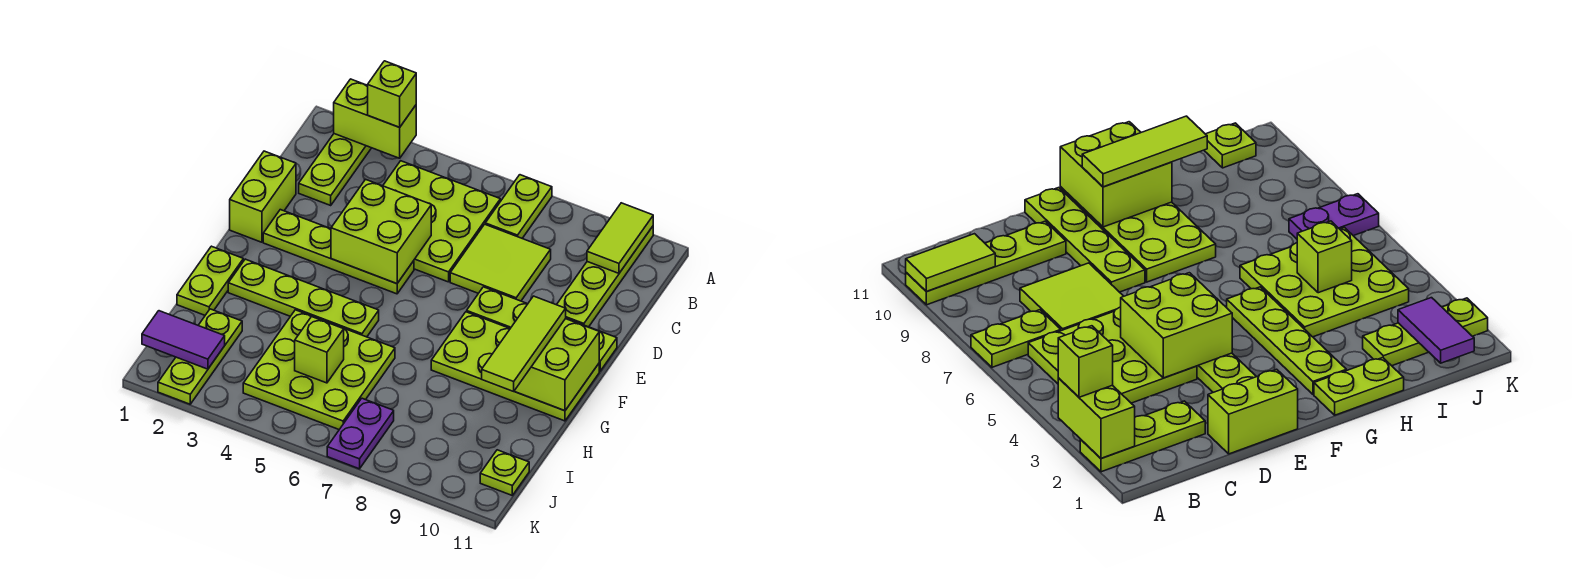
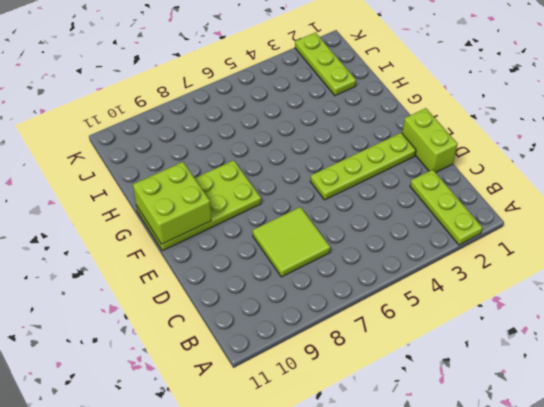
none -> lime plate A7:B7 level 1
none -> lime plate A10:D10 level 1
none -> lime plate B4:D6 level 1

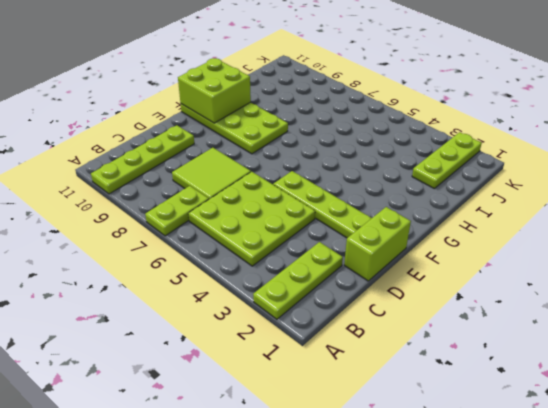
none -> lime plate E8:E11 level 1
none -> lime plate G1:H1 level 1
none -> lime plate G2:G5 level 1

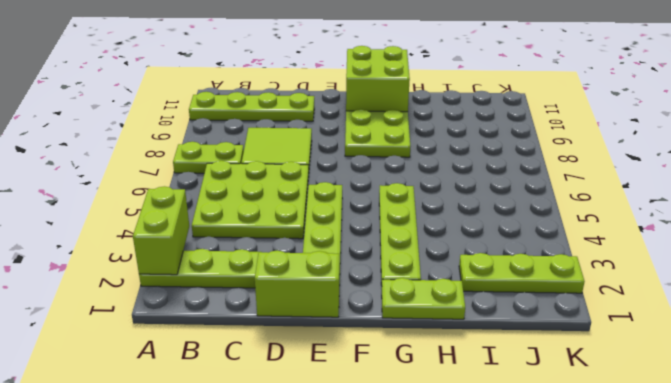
none -> lime plate E8:E11 level 1
none -> lime plate H4:J6 level 1
none -> purple plate J7:K7 level 1

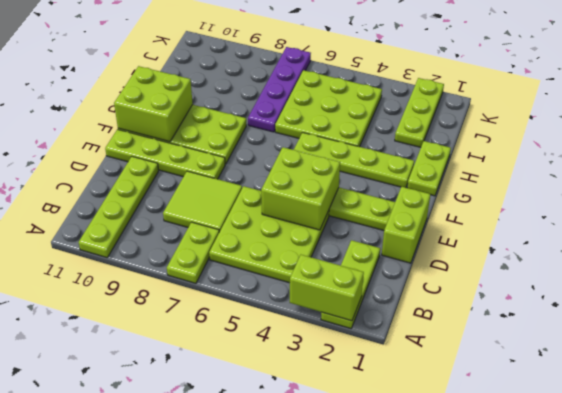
purple plate H7:K7 level 1 -> purple plate J7:K7 level 1
none -> lime plate J11 level 1
none -> lime tile A10:B10 level 2
none -> lime brick I5 level 2

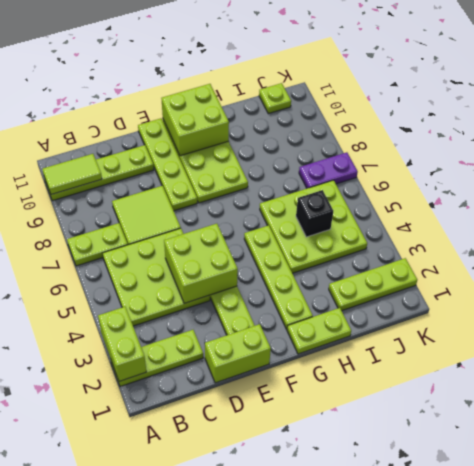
black brick I5 level 2 -> lime brick I5 level 2
none -> purple tile J1:J2 level 2
none -> lime brick A3 level 3
none -> lime tile F10:H10 level 3

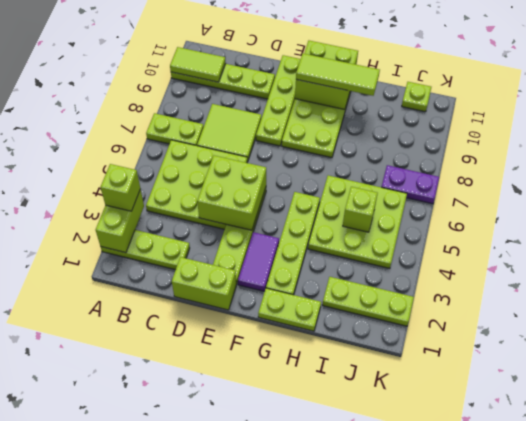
purple tile F2:F3 level 1 -> purple tile J1:J2 level 2

